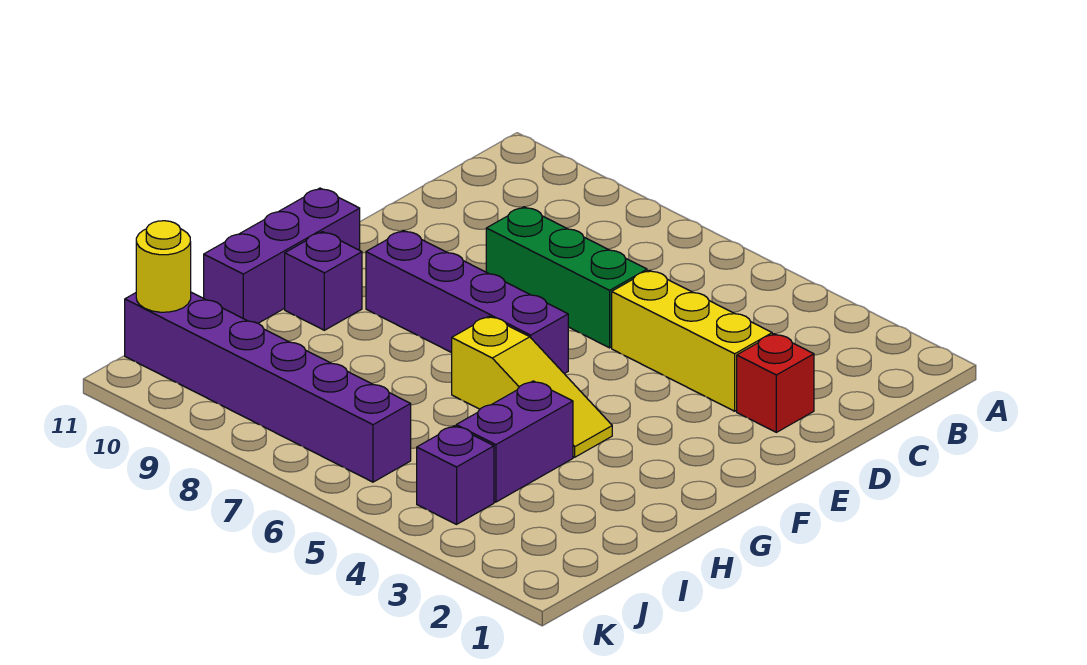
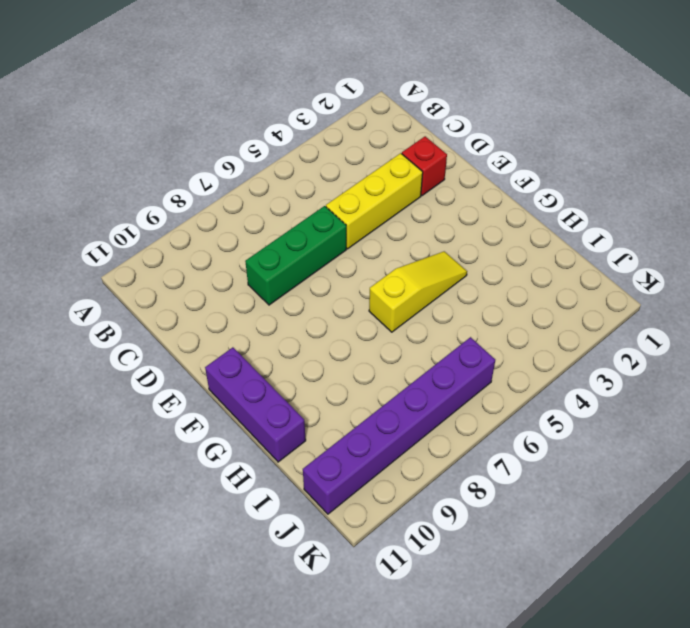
none -> purple brick F6:F9 level 1
none -> purple brick G10 level 1

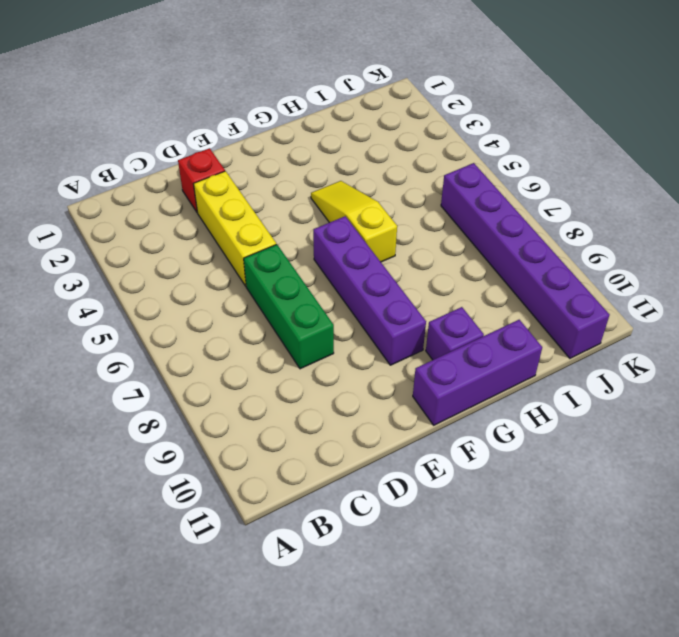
none -> purple brick H4:I4 level 1
none -> purple brick J4 level 1

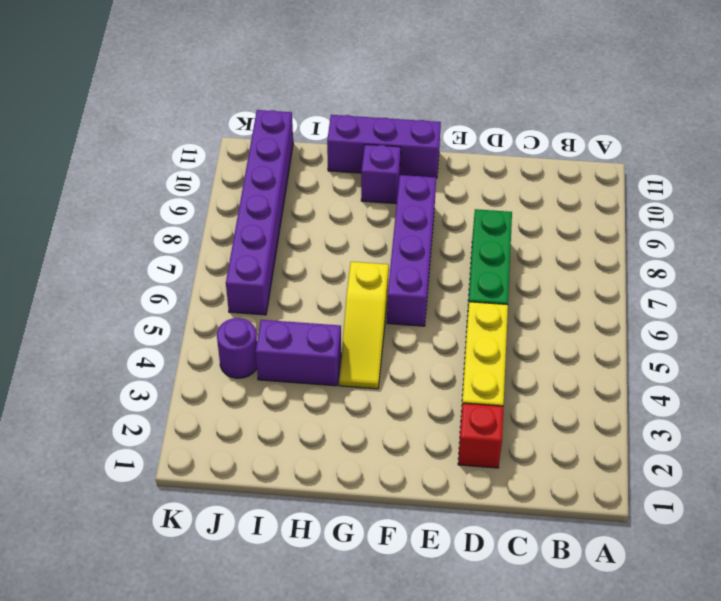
purple round brick J4 level 1 -> purple brick J4 level 1
none -> yellow round brick J11 level 2

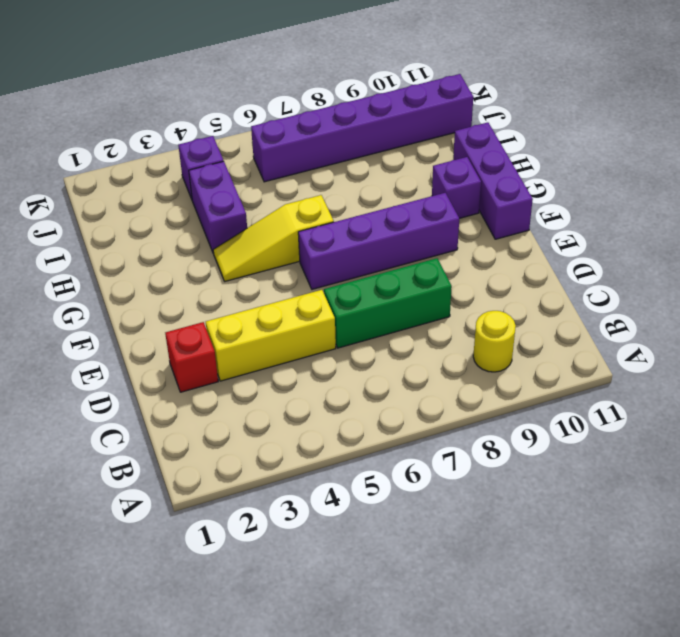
yellow round brick B9 level 1 -> yellow round brick J11 level 2

